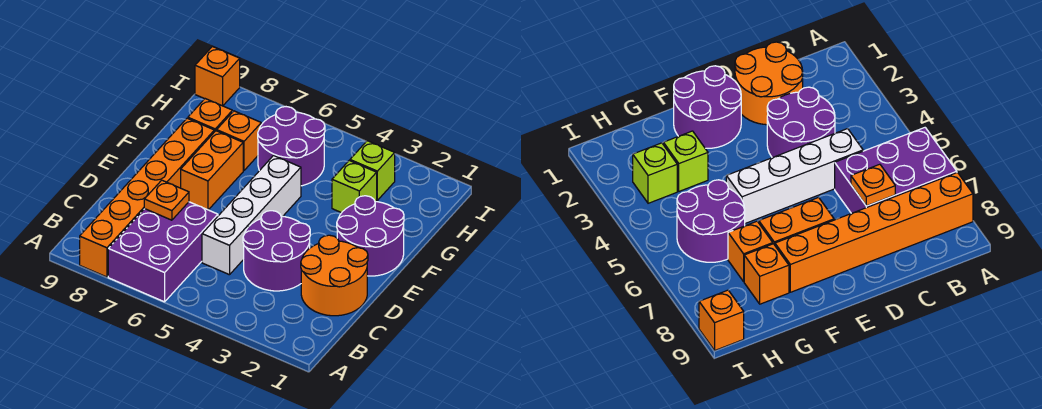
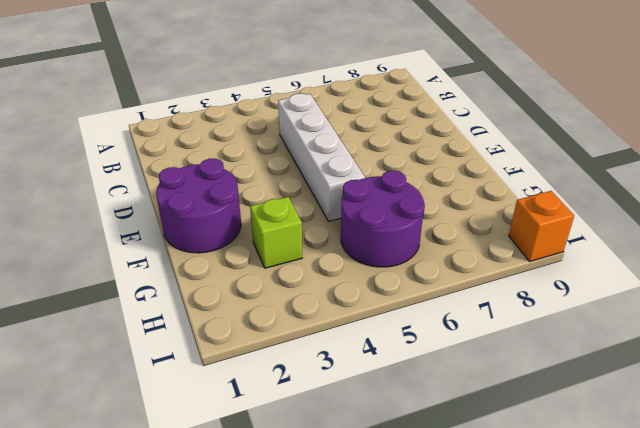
none -> purple brick A6:C7 level 1
none -> orange brick A8:F8 level 1
none -> orange round brick C1:D2 level 1

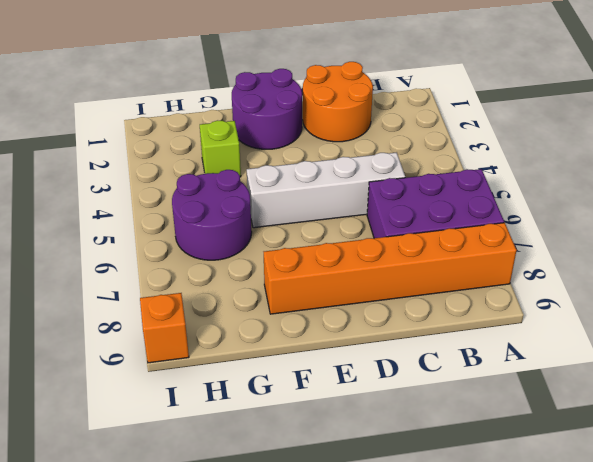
none -> purple round brick C3:D4 level 1
none -> orange brick E7:F7 level 1
none -> orange brick G7 level 1

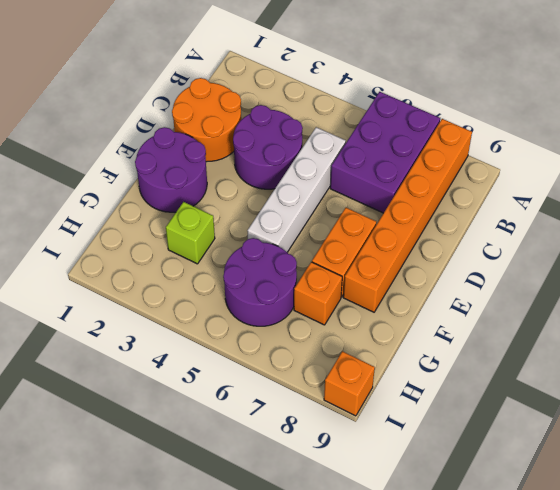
none -> orange brick G8 level 1
none -> lime brick H3 level 1
none -> orange plate C7 level 2

